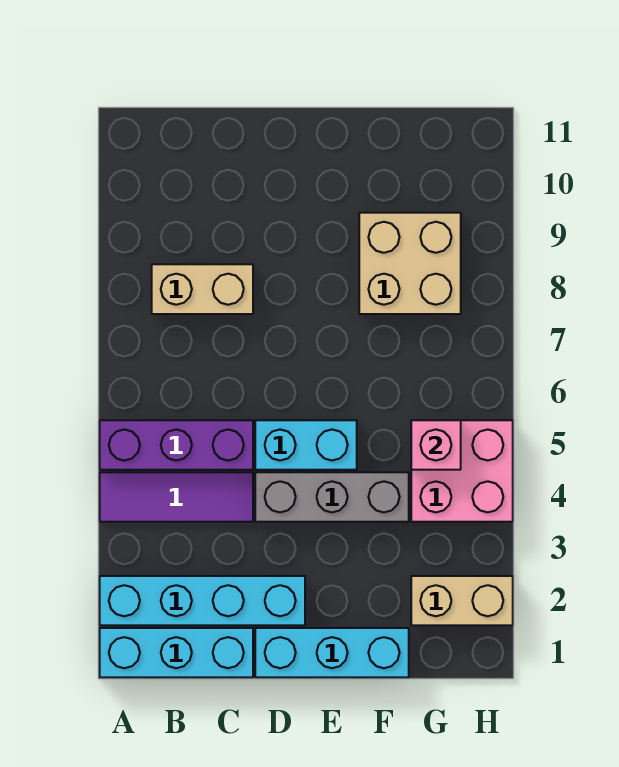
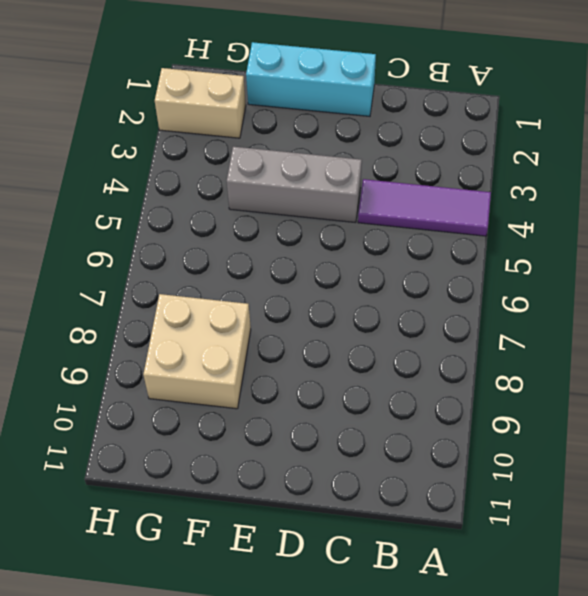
none -> cyan brick A1:C1 level 1
none -> cyan brick A2:D2 level 1
none -> purple brick A5:C5 level 1

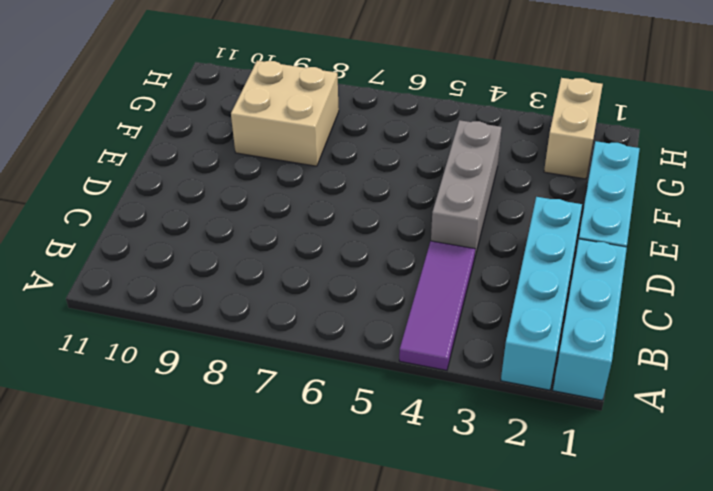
none -> purple brick A5:C5 level 1
none -> tan brick B8:C8 level 1
none -> cyan brick D5:E5 level 1

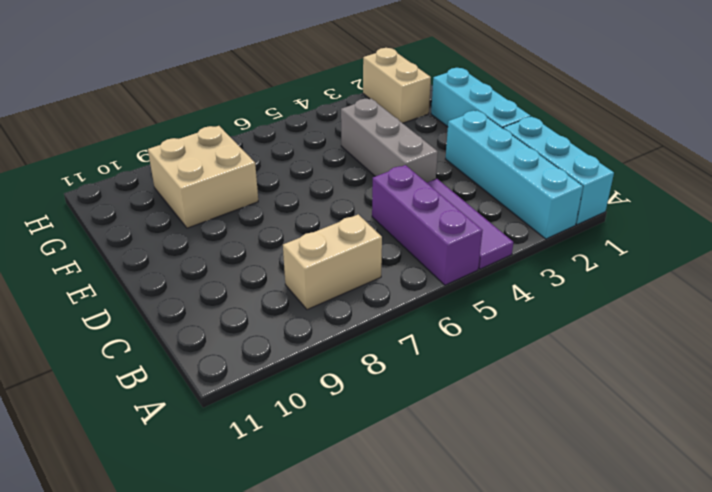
tan brick B7:B8 level 1 -> tan brick B8:C8 level 1
none -> cyan brick D5:E5 level 1
none -> pink brick G4:H5 level 1
none -> pink brick G5 level 2

